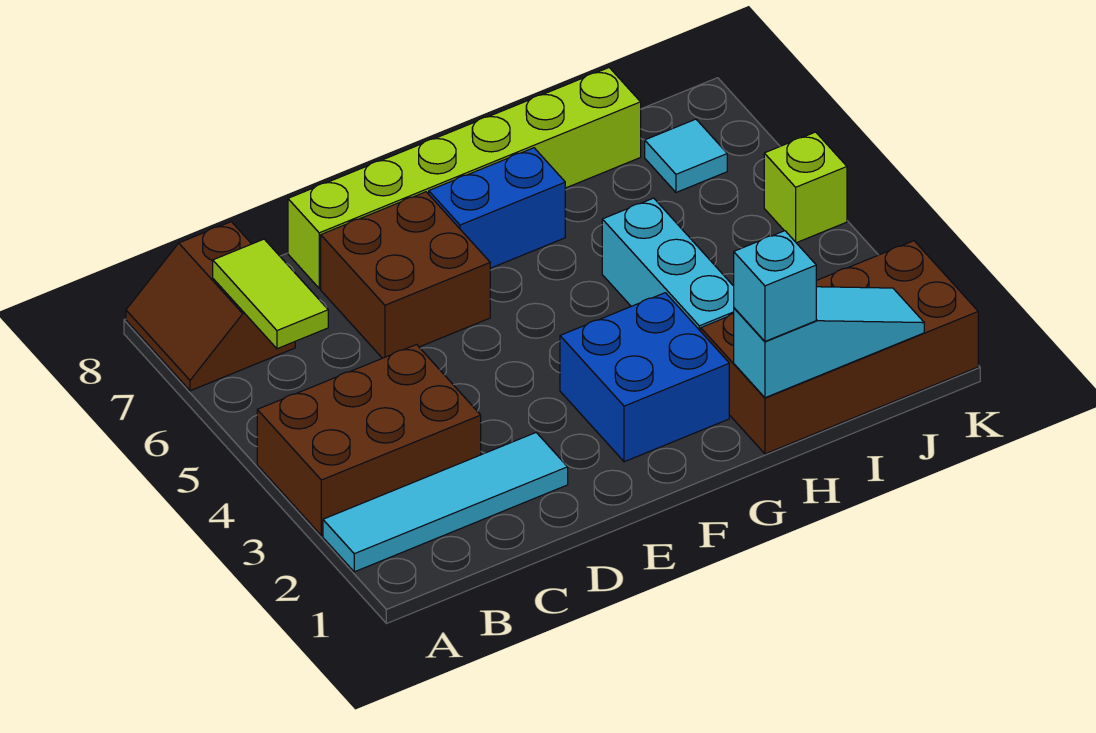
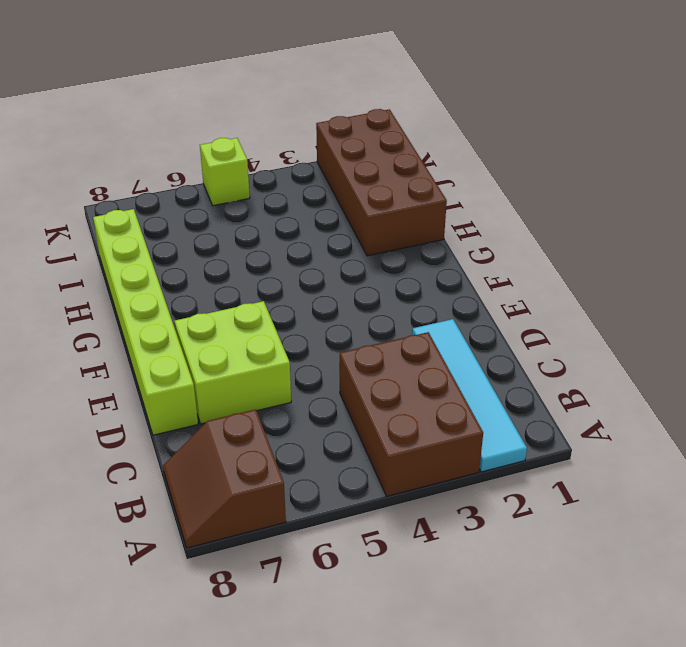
brown slope A7:B8 level 1 top 7 -> brown slope A7:B8 level 1 top B
lime brick D6:E7 level 1 -> brown brick D6:E7 level 1
none -> blue brick F2:G3 level 1
none -> blue brick F7:G7 level 1
none -> cyan brick H3:H5 level 1

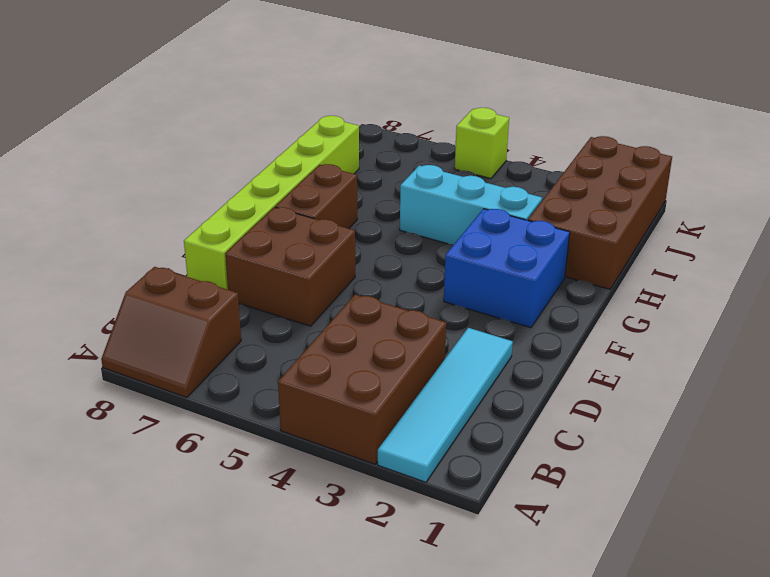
brown brick F7:G7 level 1 -> blue brick F7:G7 level 1
none -> cyan tile J7 level 1
none -> lime tile B6:B7 level 2
none -> cyan slope H1:J1 level 2 top H

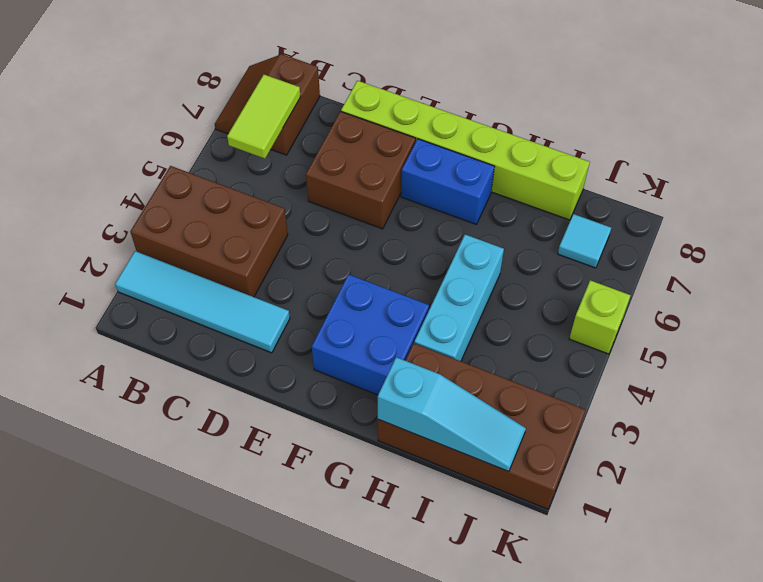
none -> cyan brick H1 level 3

